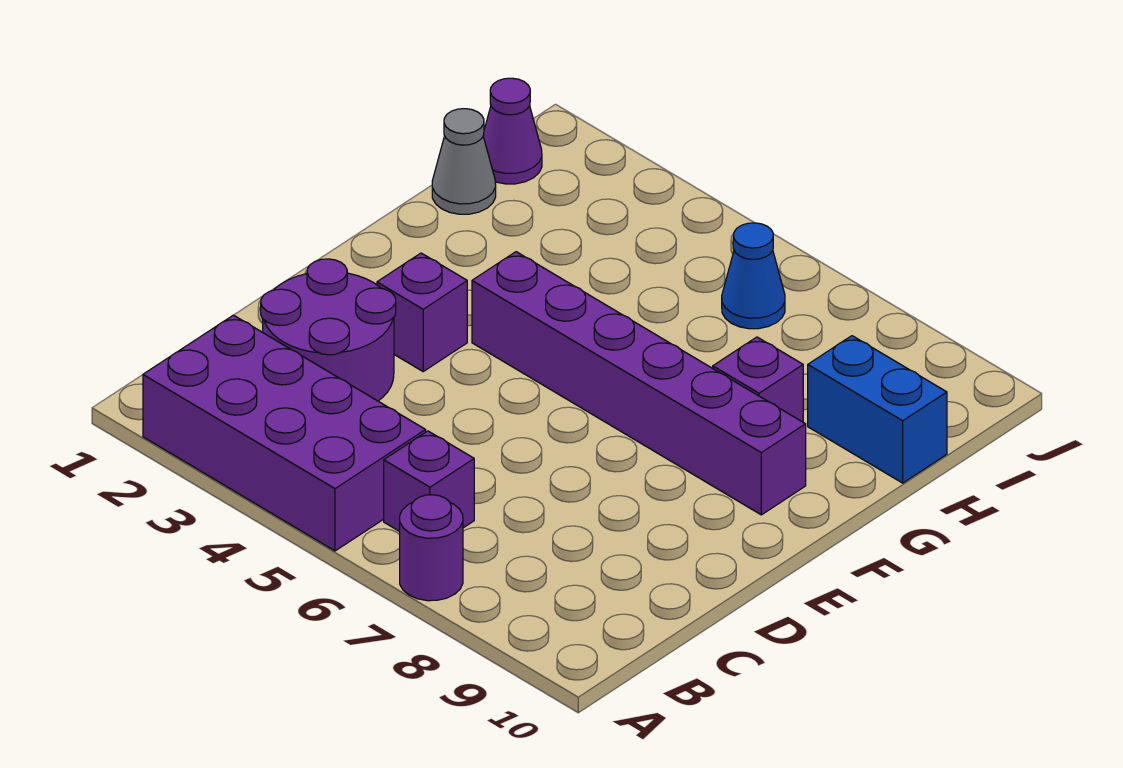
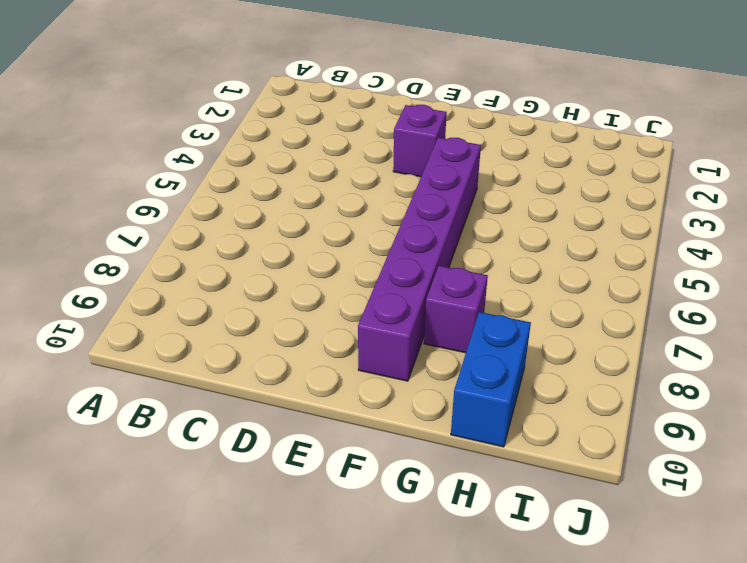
none -> purple brick A2:B5 level 1
none -> purple round brick A7 level 1

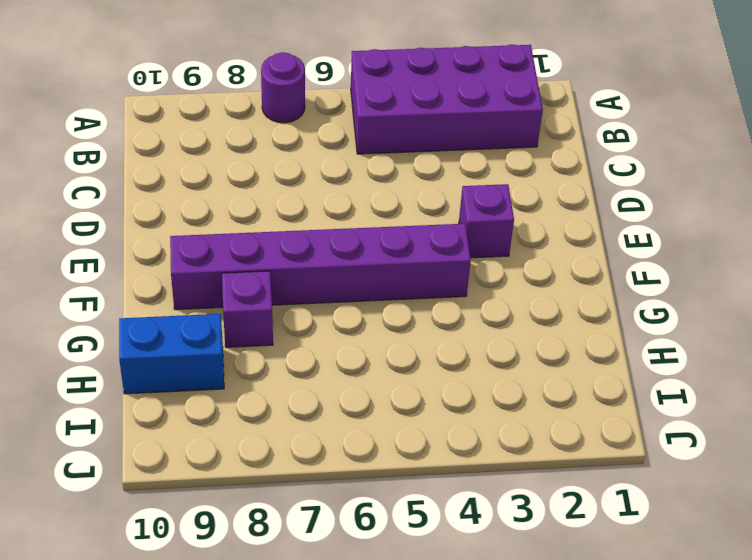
none -> purple brick B6 level 1
none -> purple round brick C2:D3 level 1

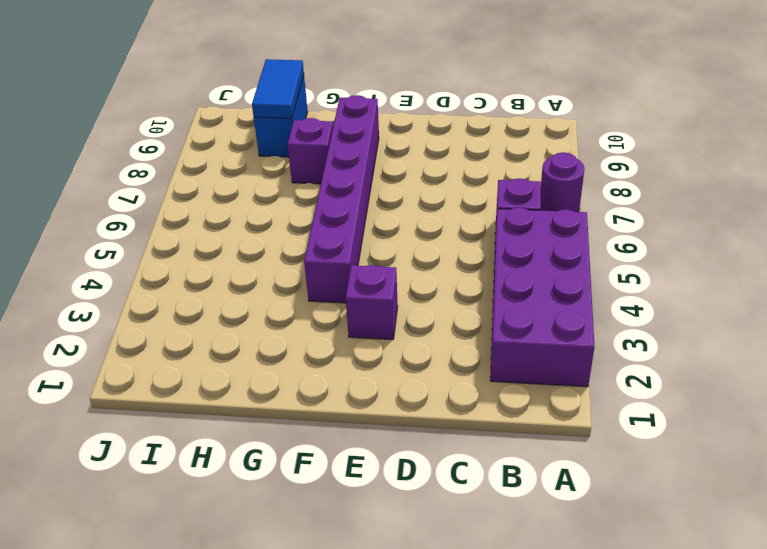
blue tile H9:H10 level 2 -> none
none -> purple round brick C2:D3 level 1
none -> grey cone H1 level 1

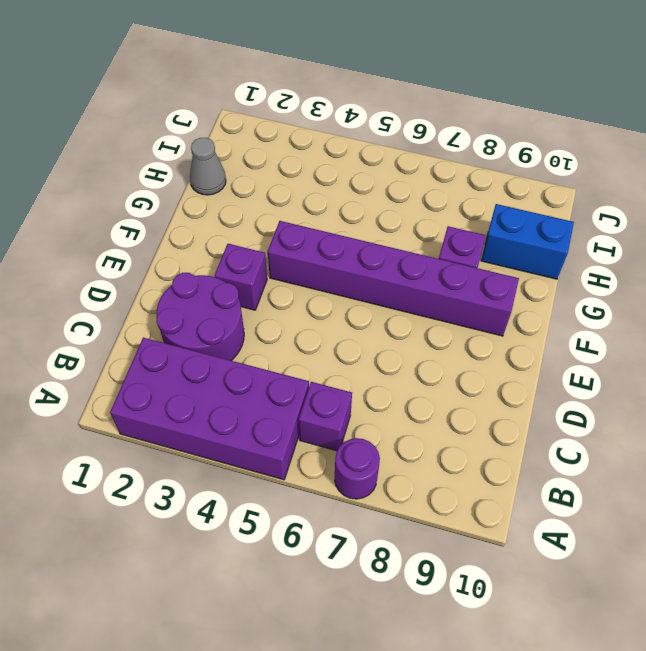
none -> purple cone I1 level 1
none -> blue cone I6 level 1

